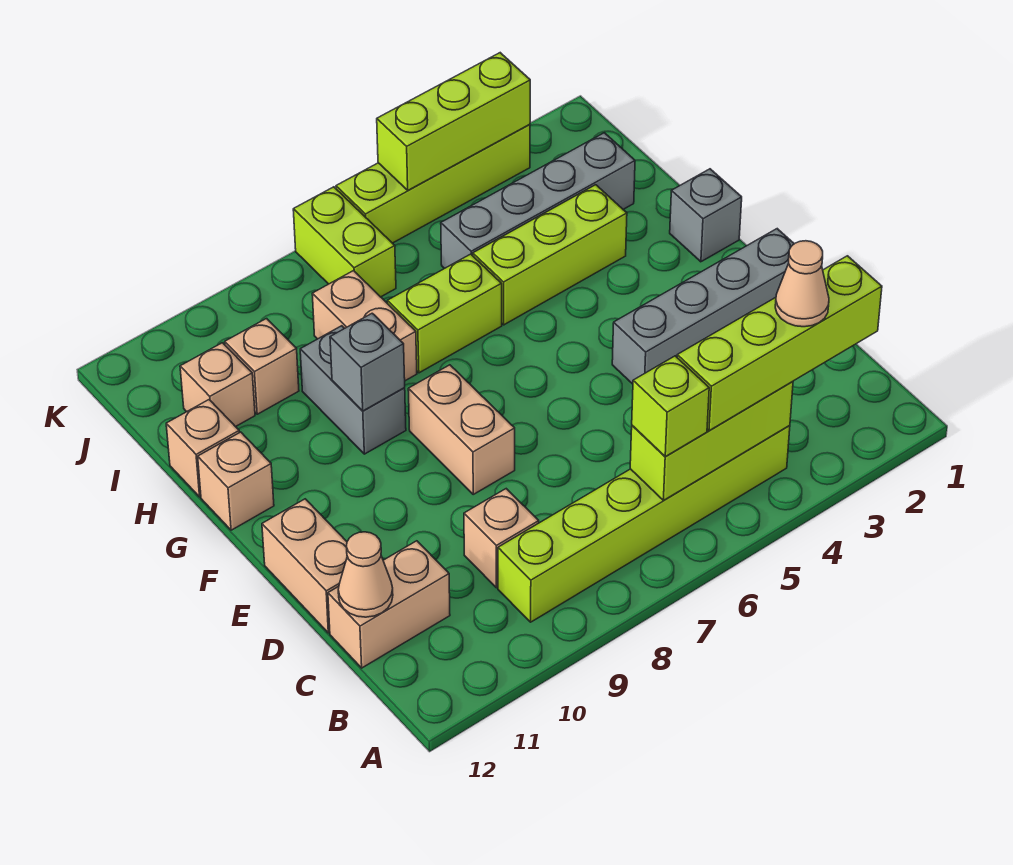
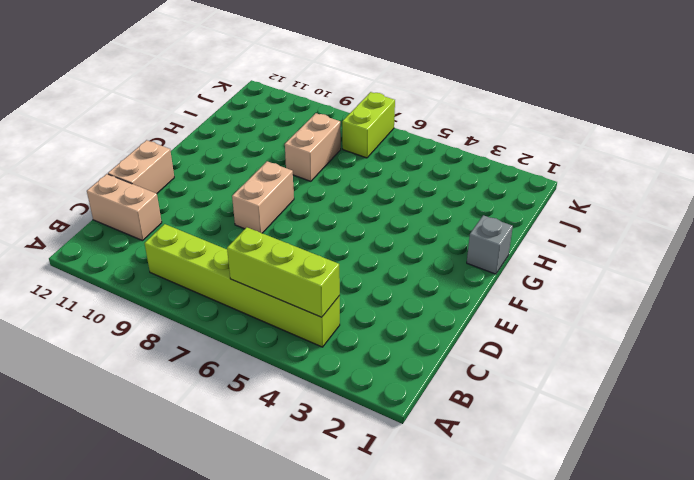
none -> tan brick C9 level 1
none -> grey brick E1:E4 level 1
none -> grey brick G9:H9 level 1

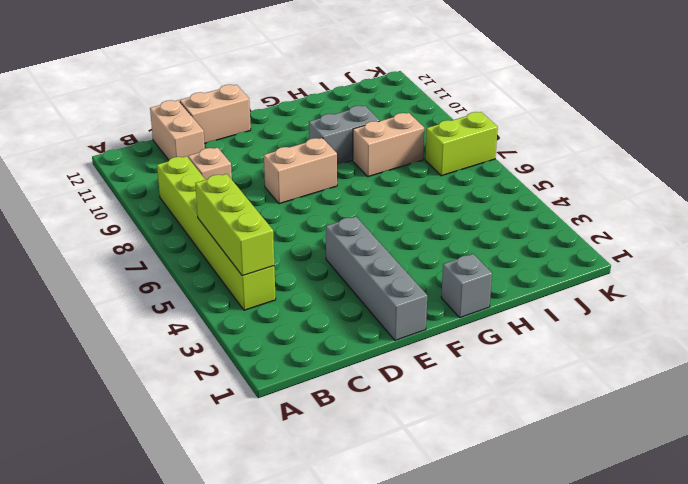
none -> tan brick G12 level 1
none -> lime brick H3:H5 level 1
none -> lime brick H6:H7 level 1

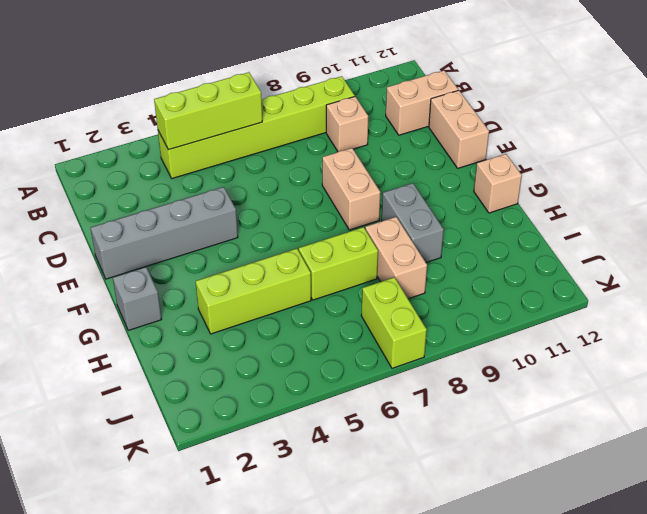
none -> tan brick H12 level 1
none -> grey brick I2:I5 level 1
none -> tan brick I10 level 1

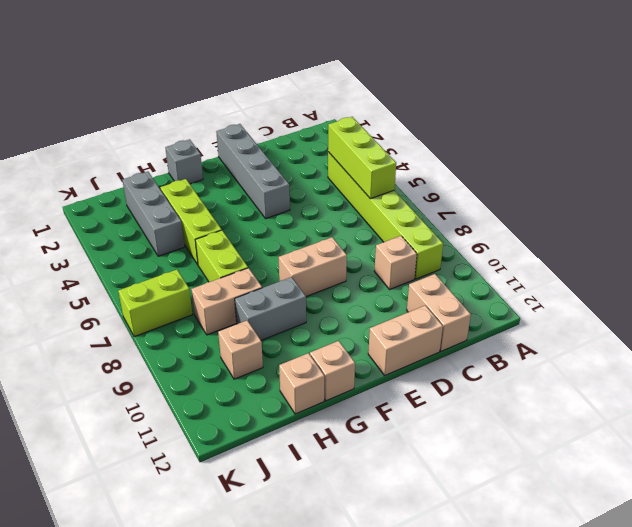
grey brick I2:I4 level 1 -> grey brick I2:I5 level 1
none -> tan brick I11 level 1
none -> lime brick K3:K6 level 1
none -> tan cone C12 level 2

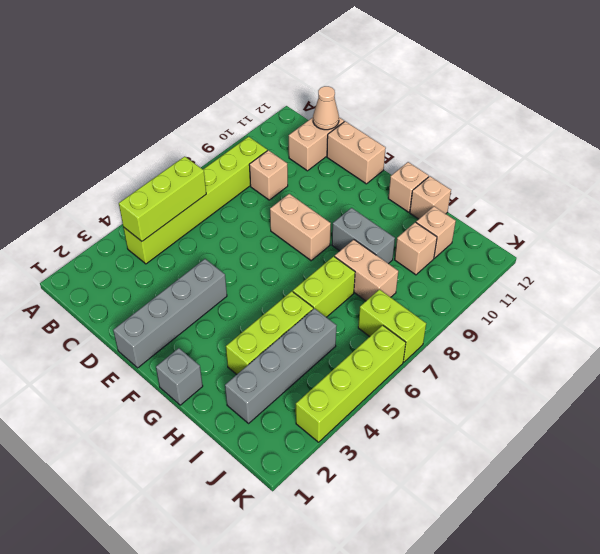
none -> grey brick G9 level 2
none -> lime brick K3:K5 level 2
none -> lime brick B2:B5 level 3

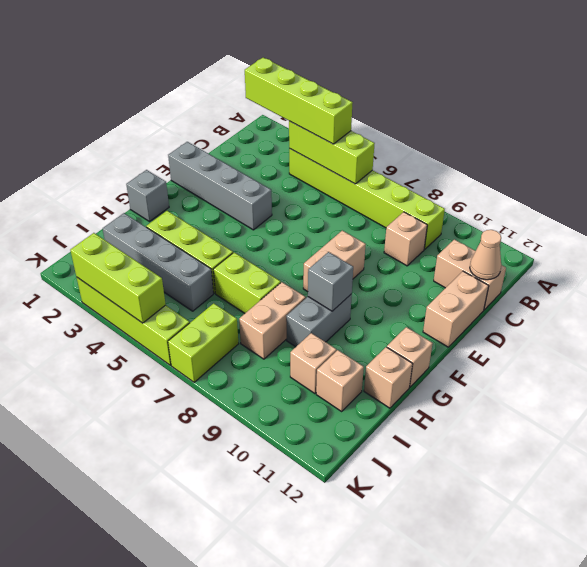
none -> lime brick B6 level 3
none -> tan cone B3 level 4

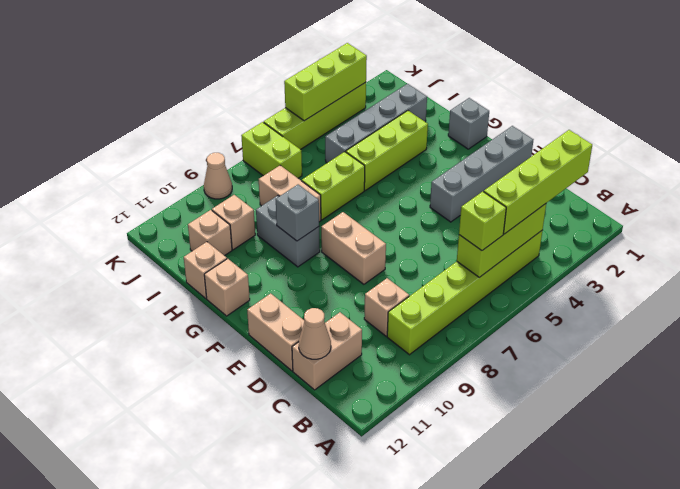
tan cone K9 level 1 -> tan cone B3 level 4

